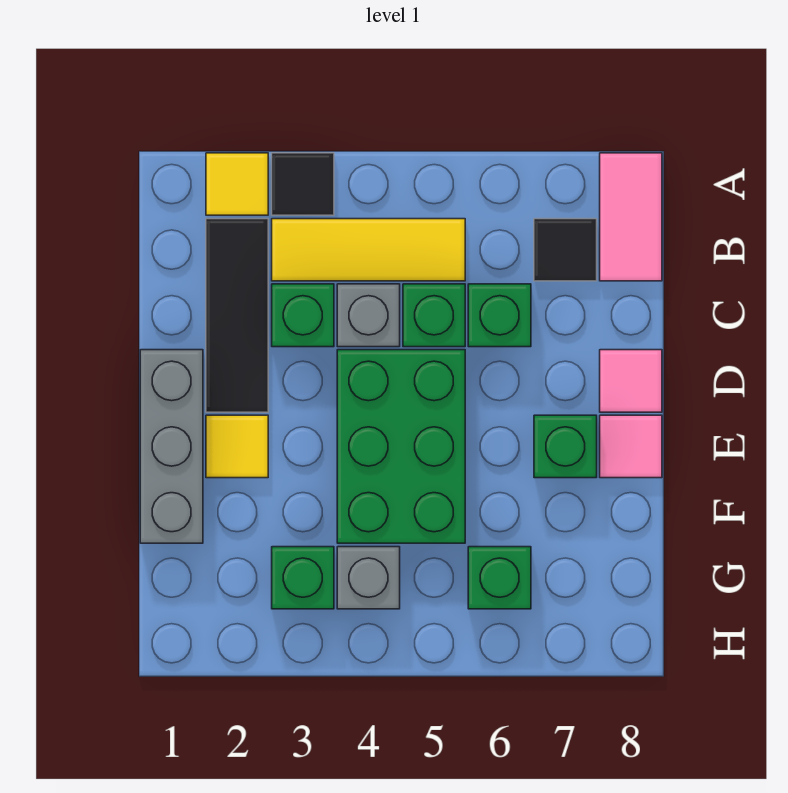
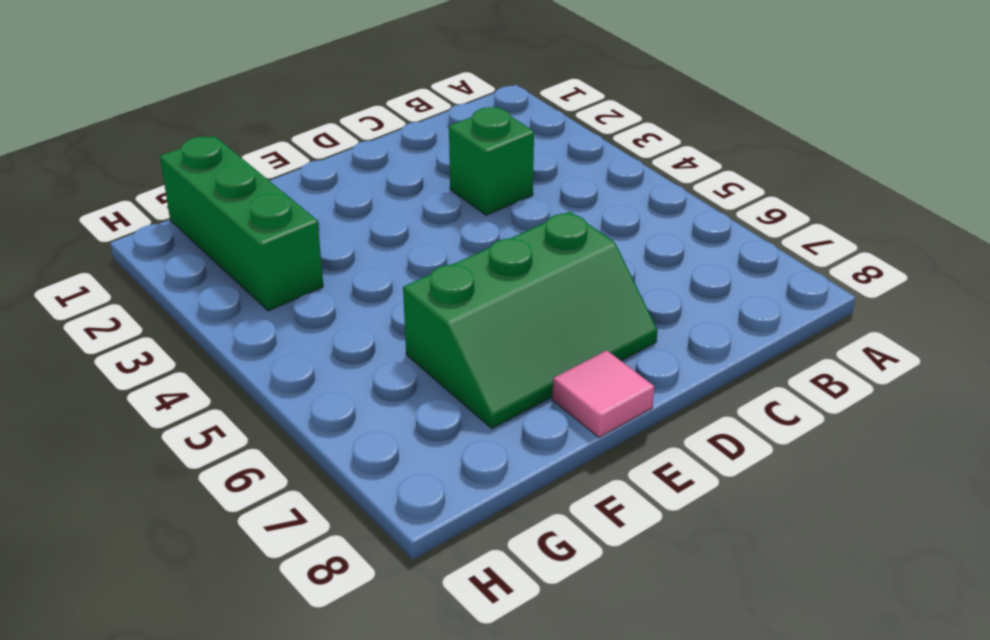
green slope D6:F7 level 1 top 6 -> green brick E7 level 1
green brick G1:G3 level 1 -> green brick G3 level 1
none -> yellow tile A2 level 1
none -> black tile A3 level 1
none -> pink tile A8:B8 level 1

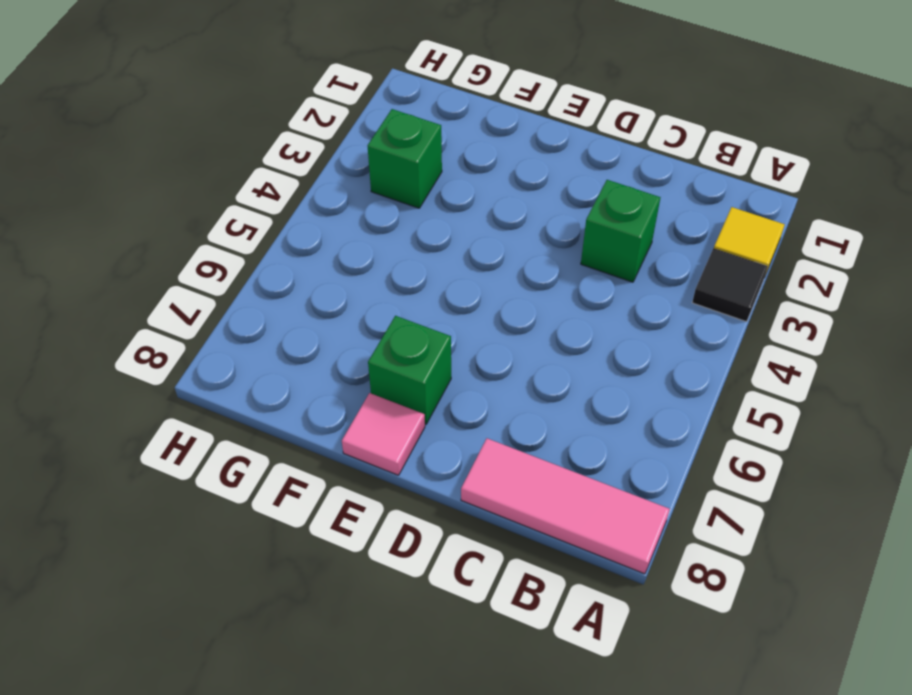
pink tile A8:C8 level 1 -> pink tile A8:B8 level 1
none -> black tile B2:D2 level 1
none -> yellow tile B3:B5 level 1
none -> black tile B7 level 1

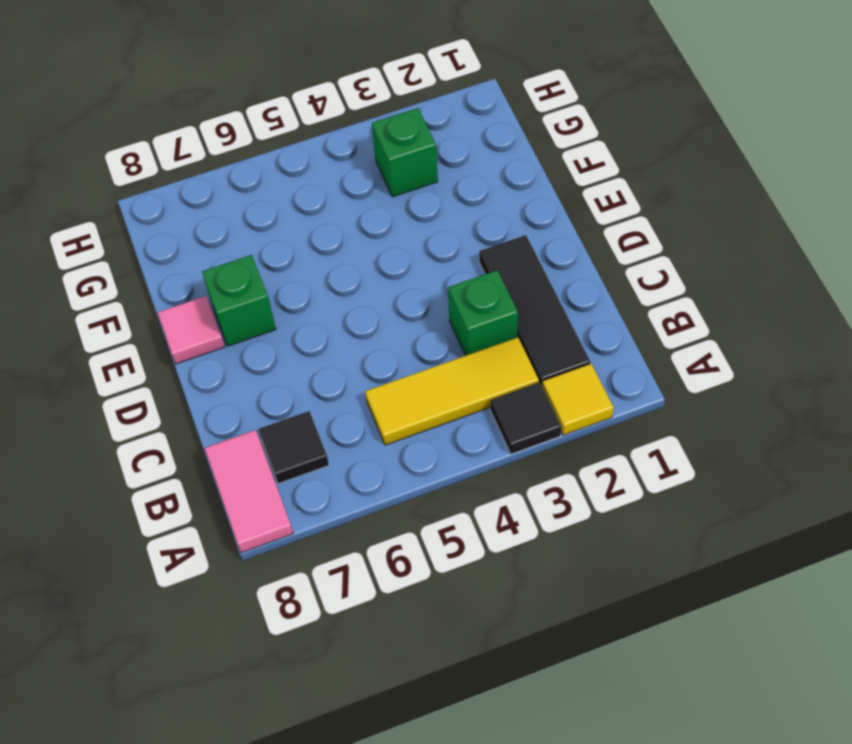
none -> grey brick C4 level 1
none -> green brick C5 level 1
none -> green brick C6 level 1

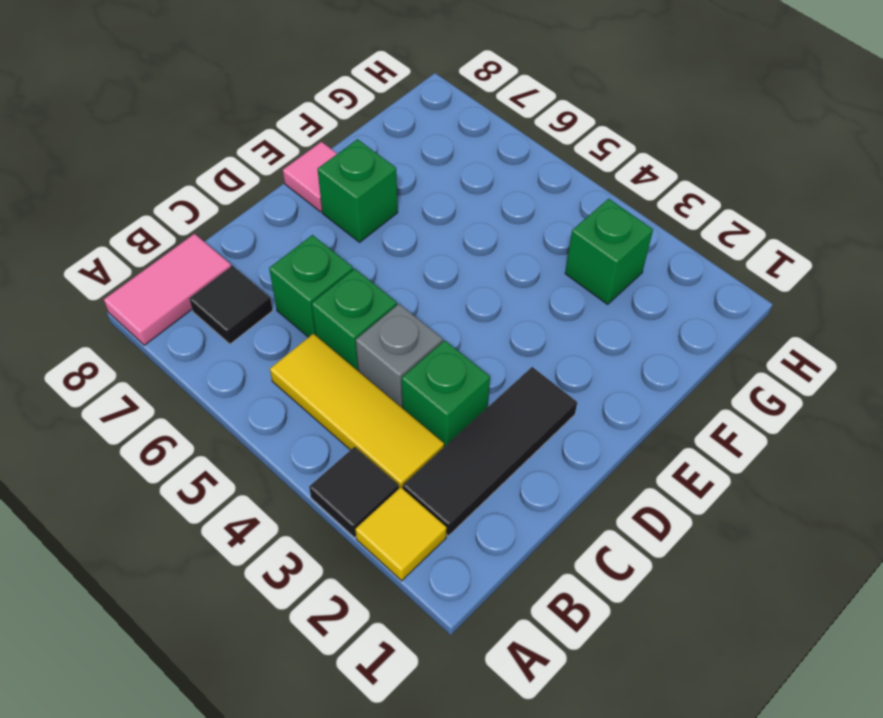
none -> grey brick D1:F1 level 1
none -> green brick D4:F5 level 1
none -> pink tile D8 level 1

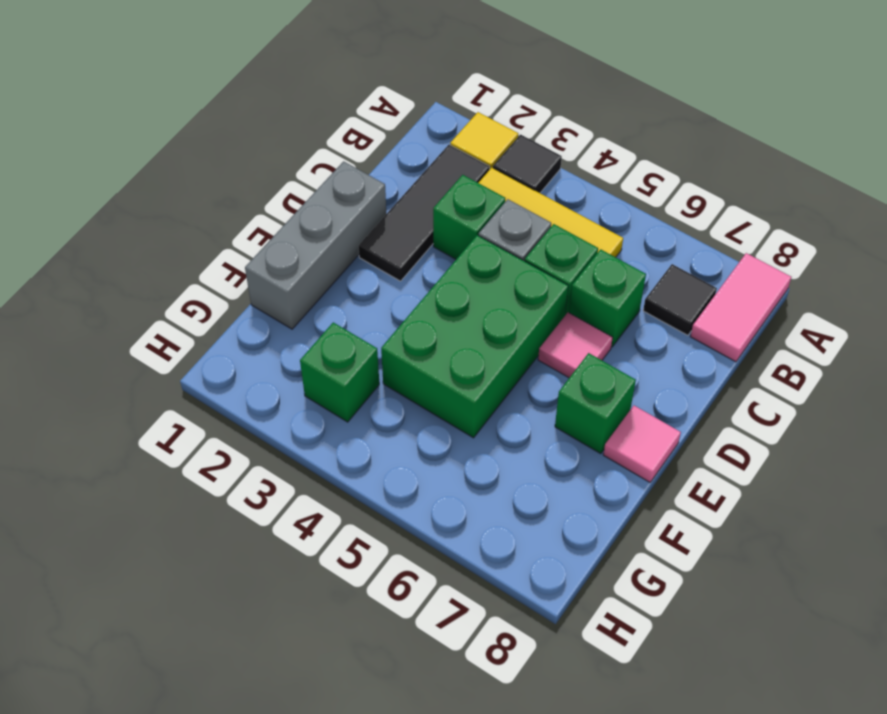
pink tile D6 level 1 -> pink tile D8 level 1
none -> yellow tile E2 level 1
none -> grey brick G4 level 1
none -> green brick G6 level 1

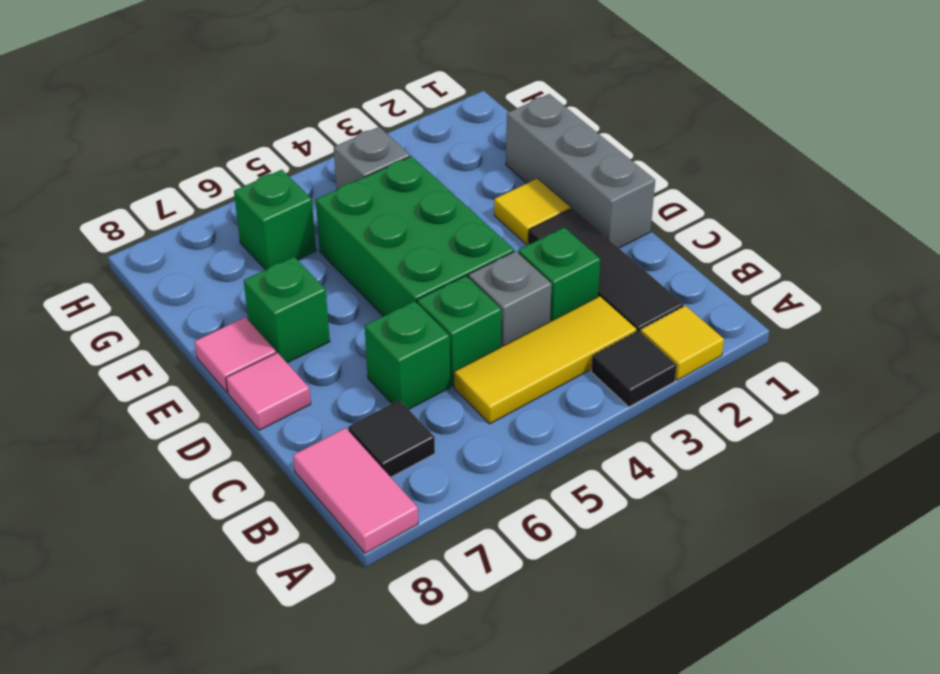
none -> green brick G3 level 1

